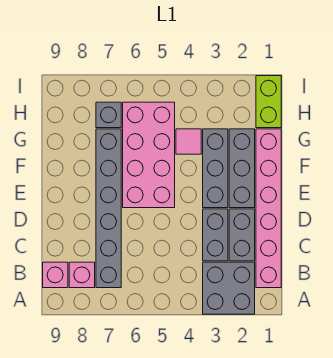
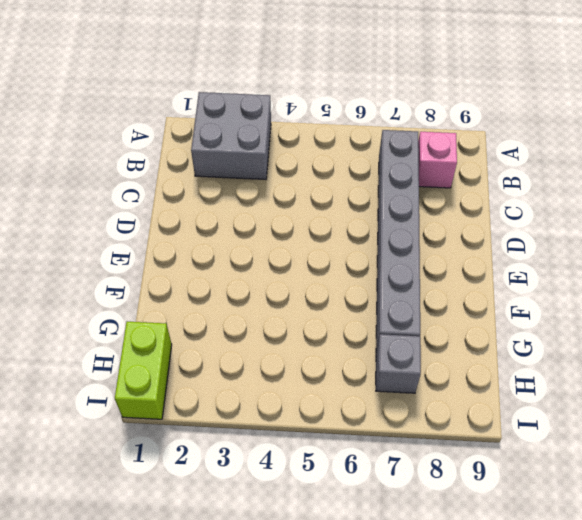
none -> pink brick B1:G1 level 1
none -> pink brick B9 level 1
none -> grey brick C2:D2 level 1

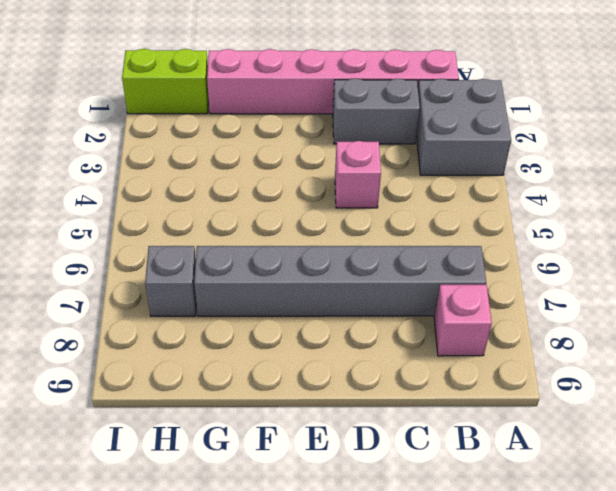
pink brick D4 level 1 -> pink brick B9 level 1
none -> grey brick C3:D3 level 1
none -> grey brick E2:G2 level 1
none -> grey brick E3:G3 level 1

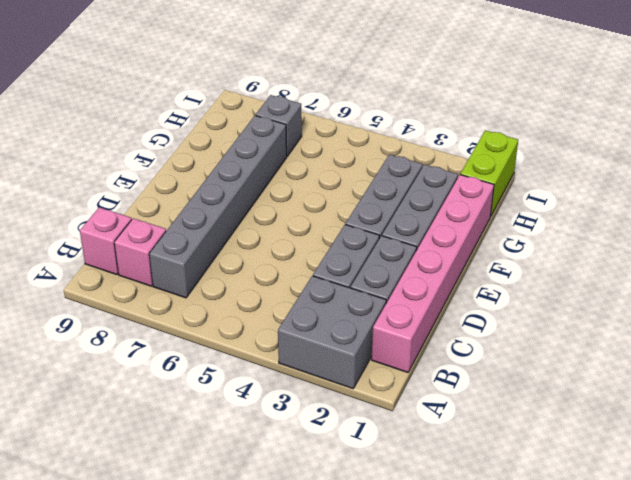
none -> pink brick E5:H6 level 1
none -> pink tile G4 level 1

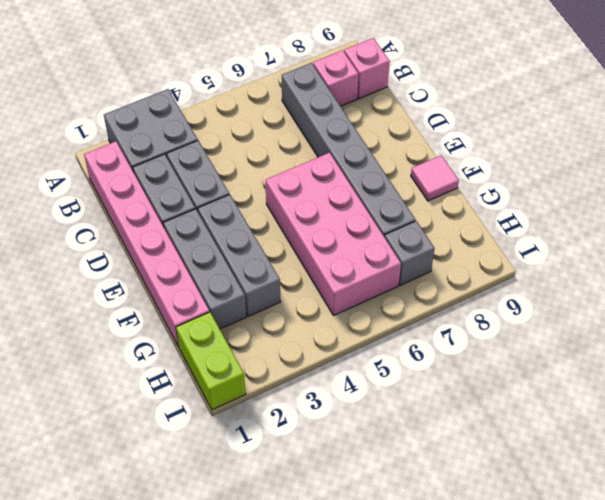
pink tile F9 level 1 -> pink tile G4 level 1

